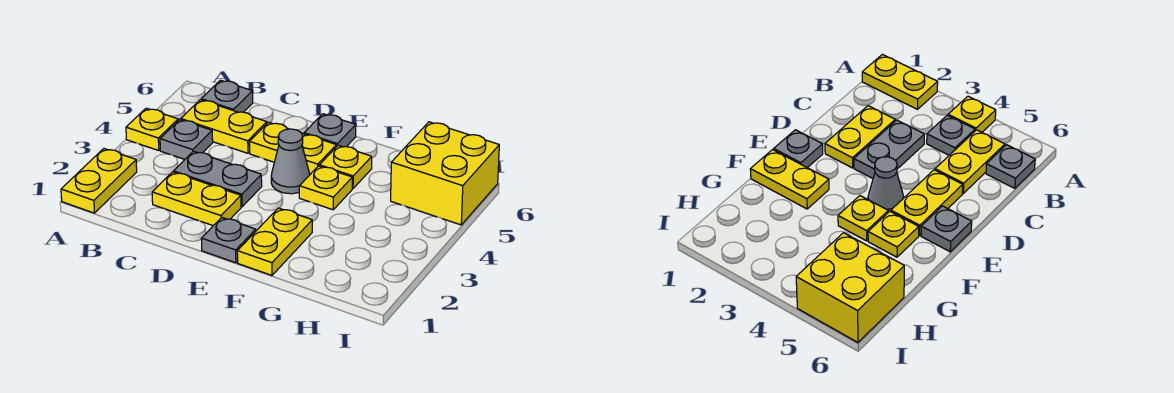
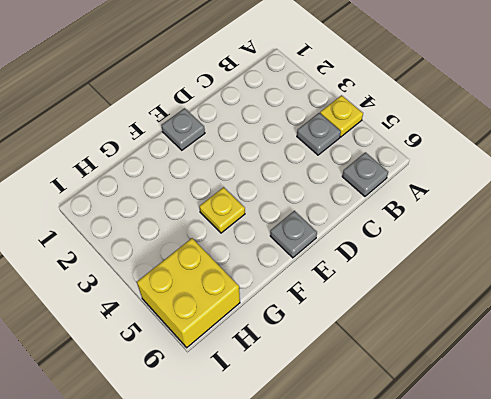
none -> yellow plate A1:A2 level 1
none -> yellow plate B5:C5 level 1
none -> yellow plate C2:D2 level 1

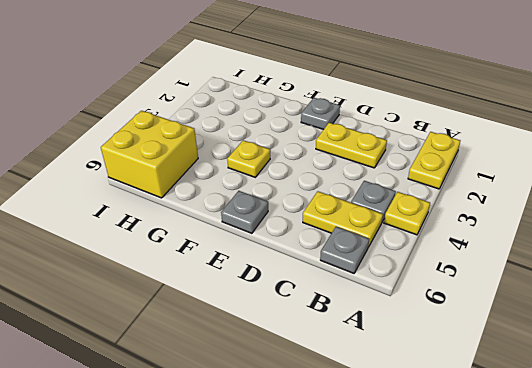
none -> grey plate C3:D3 level 1
none -> yellow plate D5:E5 level 1
none -> grey cone E4 level 1

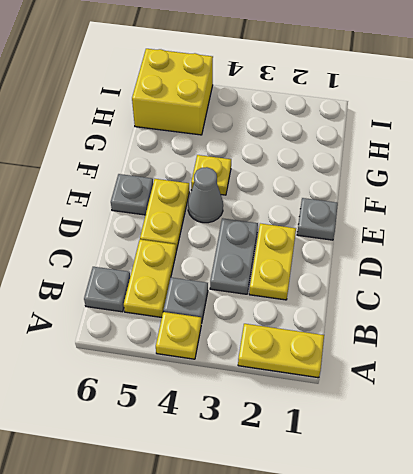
none -> yellow plate F1:F2 level 1
none -> yellow plate F5 level 1

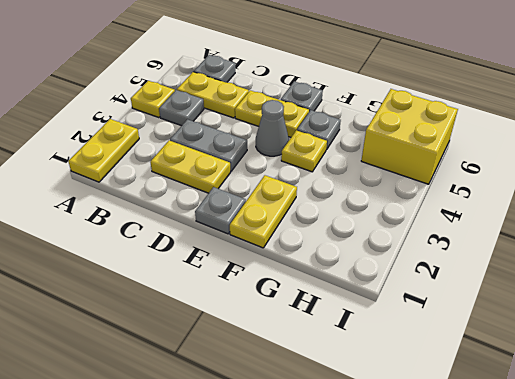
grey plate F5 level 1 -> yellow plate F5 level 1

